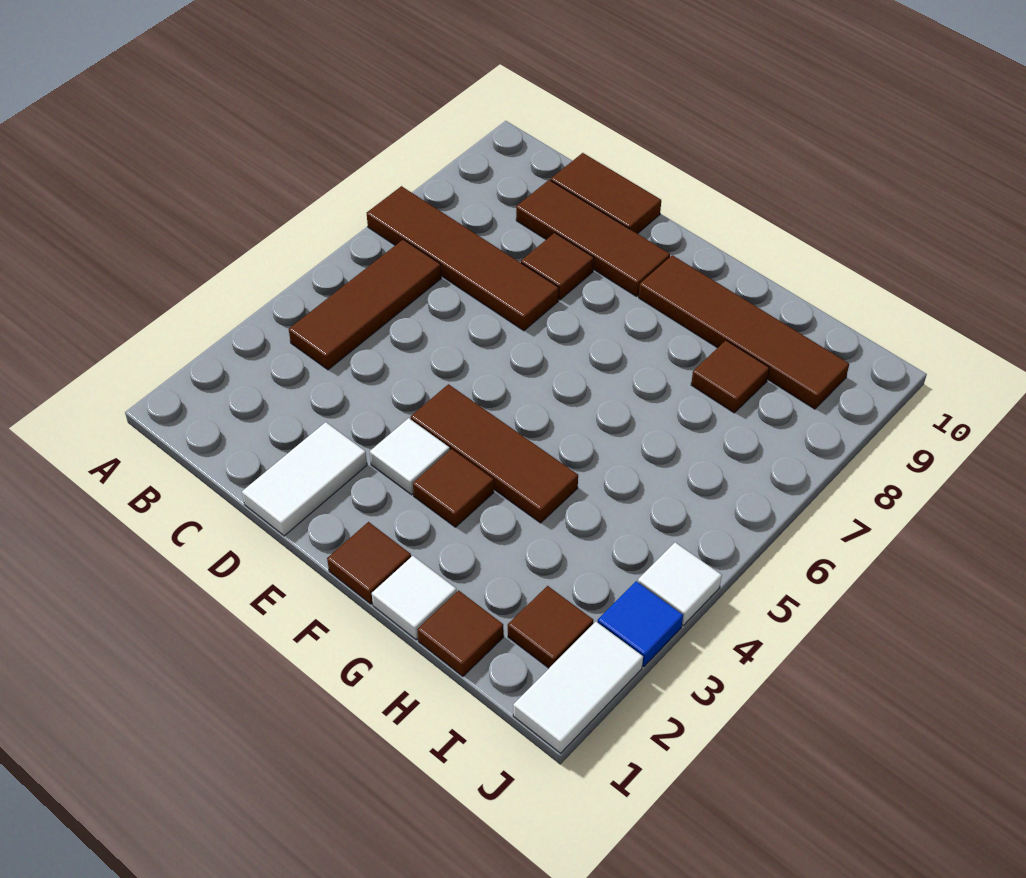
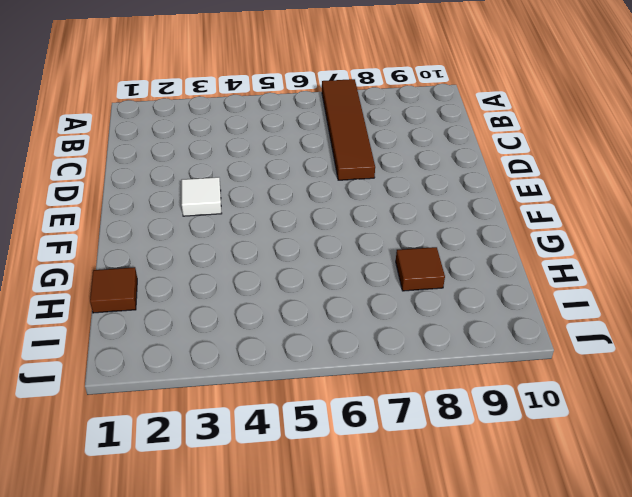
none -> brown tile B4:B6 level 1
none -> brown tile C9:E9 level 1
none -> brown tile C10:D10 level 1

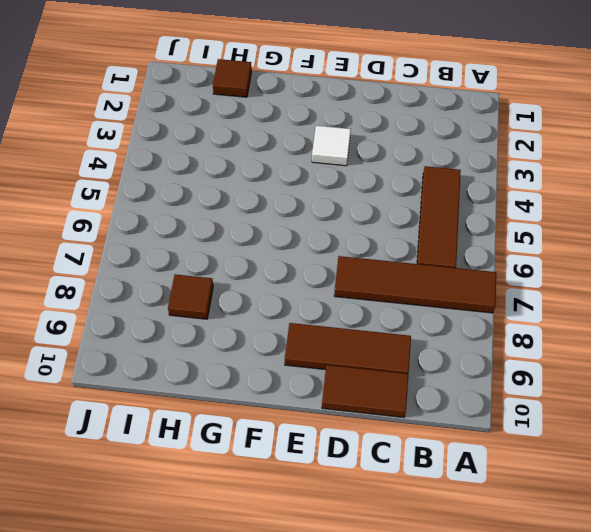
none -> white tile D1:D2 level 1
none -> brown tile D8 level 1
none -> brown tile E4:G4 level 1

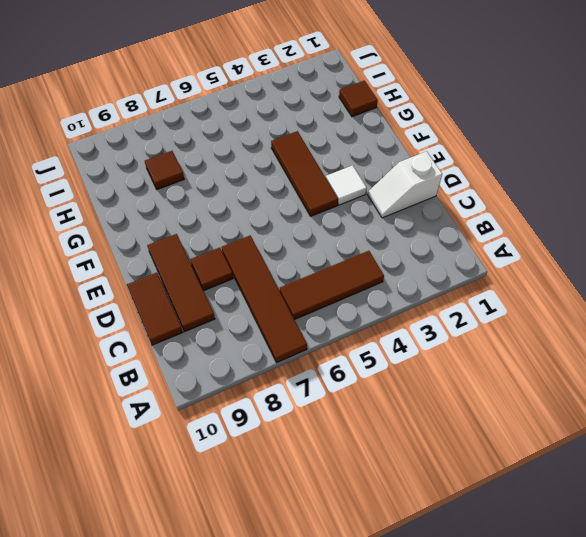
white slope D1:D2 level 1 top 1 -> white tile D1:D2 level 1
none -> brown tile F1 level 1
none -> brown tile F3 level 1
none -> brown tile F9:I9 level 1

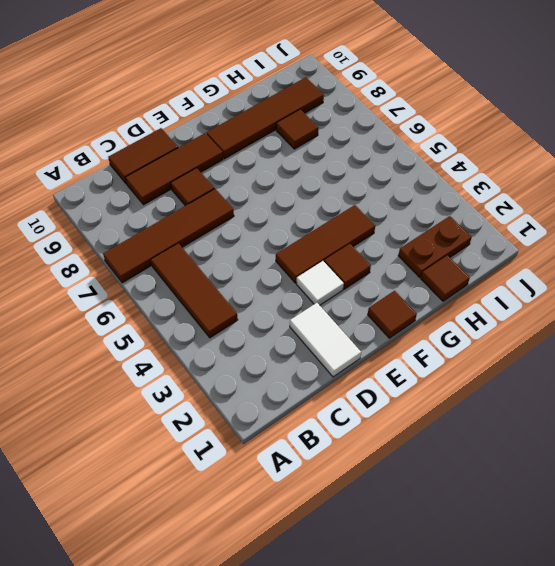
brown plate H2:I2 level 1 -> brown tile I2 level 1
none -> white tile G1 level 1
none -> white tile J1:J2 level 1
none -> blue tile J3 level 1

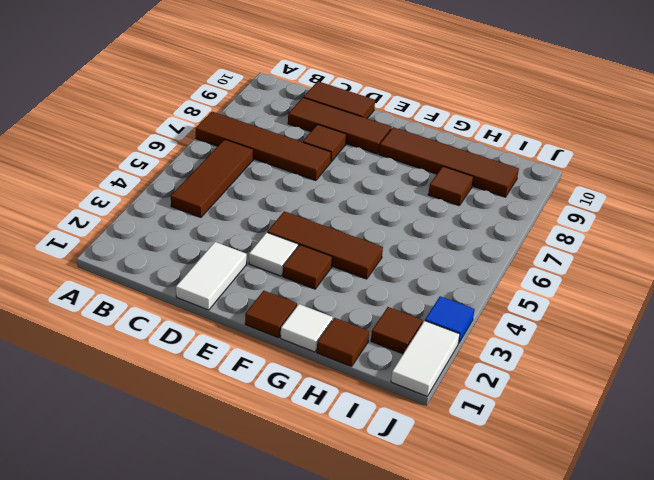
none -> white tile J4 level 1

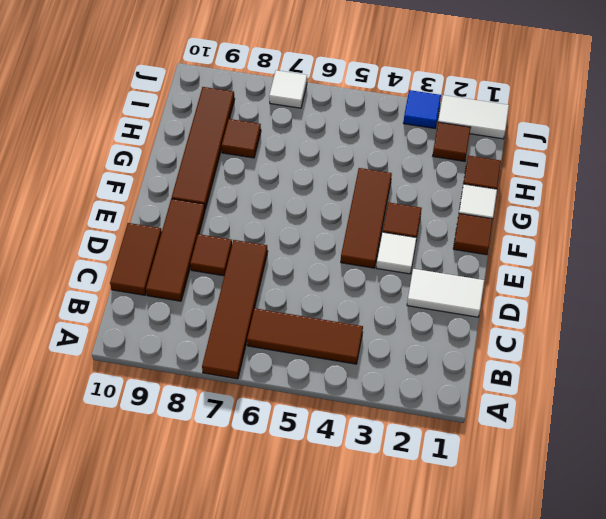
white tile J7 level 1 -> white tile J4 level 1

